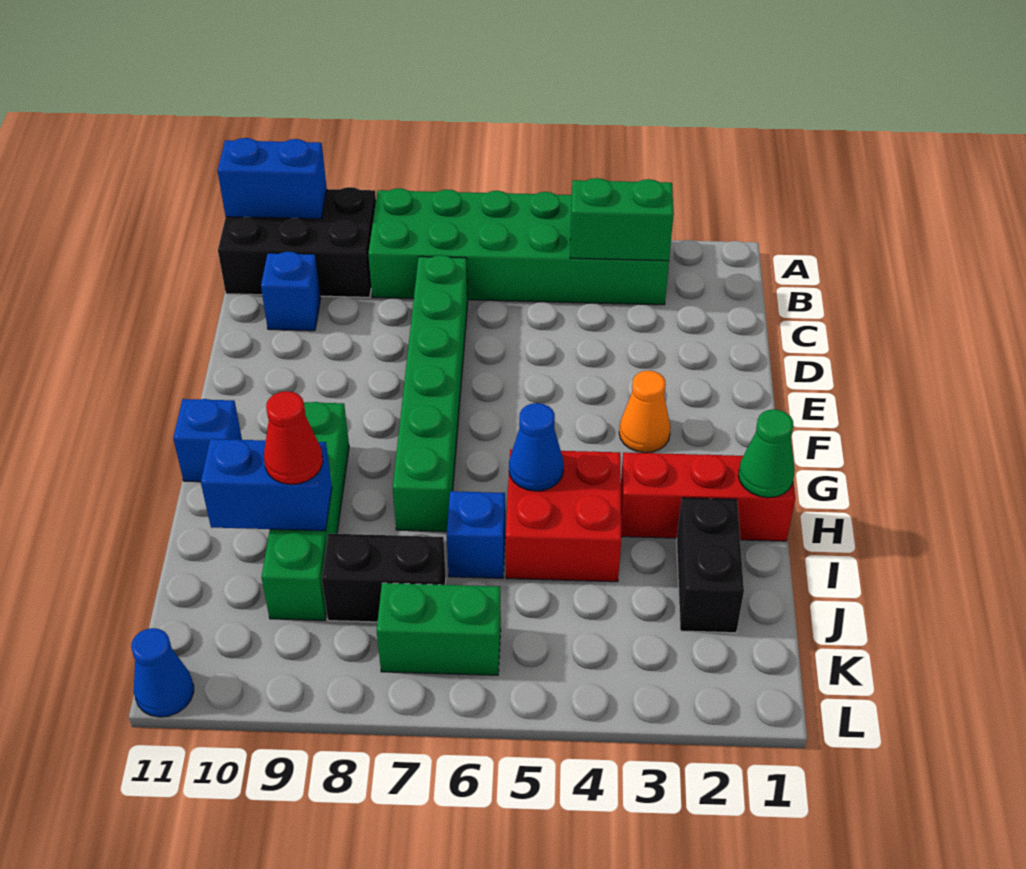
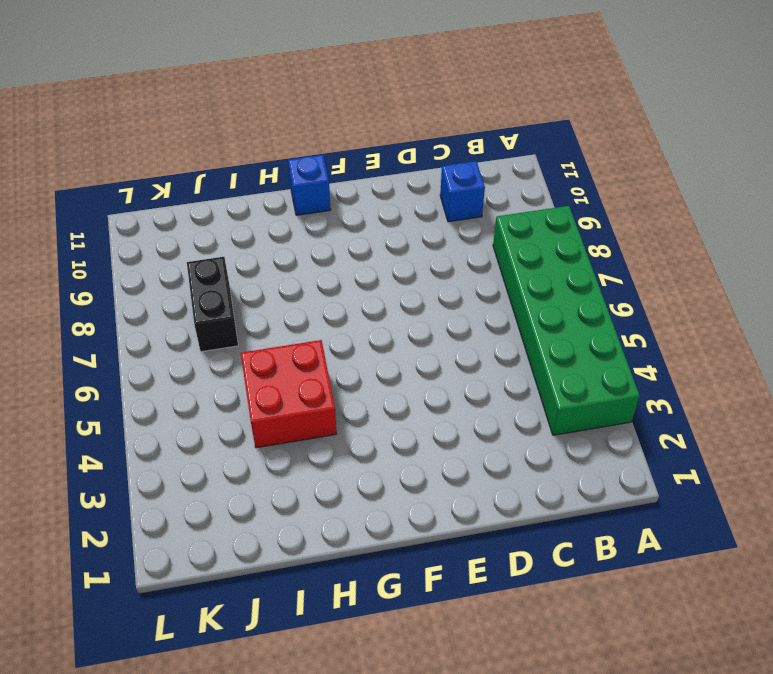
none -> black brick A9:B11 level 1
none -> green brick C7:H7 level 1
none -> orange cone F3 level 1

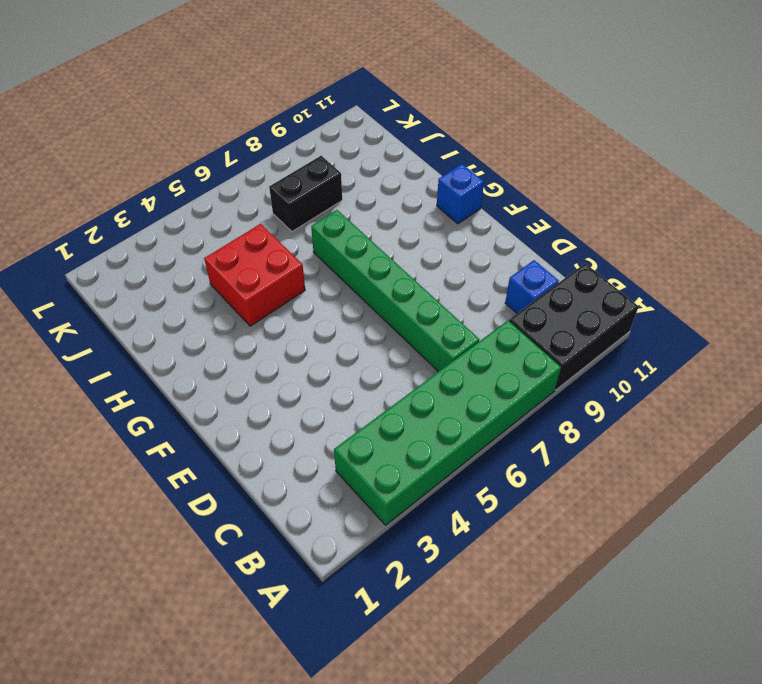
none -> orange cone F3 level 1
none -> green brick G9:J9 level 1
none -> red brick H1:H3 level 1

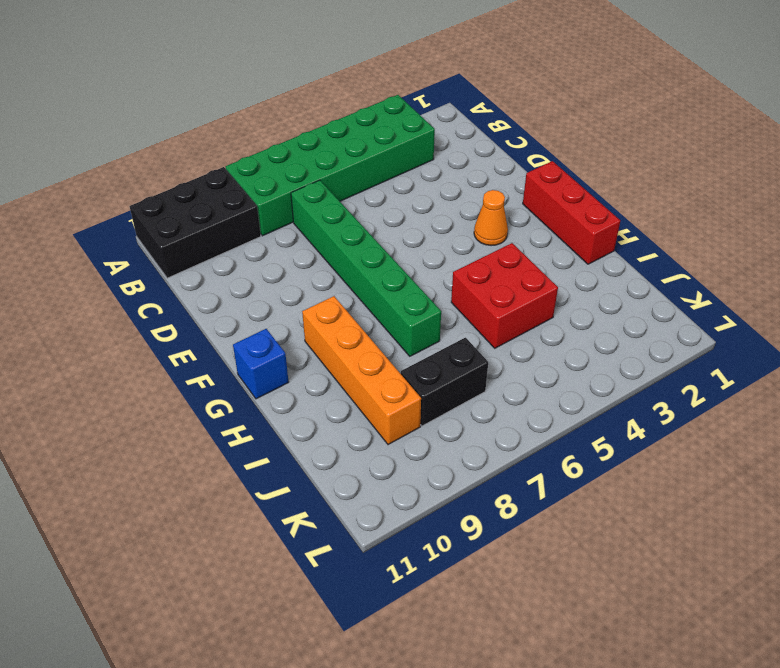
red brick F1:H1 level 1 -> red brick H1:H3 level 1
orange brick G9:J9 level 1 -> green brick G9:J9 level 1
none -> blue brick C10 level 1
none -> black brick I2:J2 level 1
none -> blue brick I6 level 1

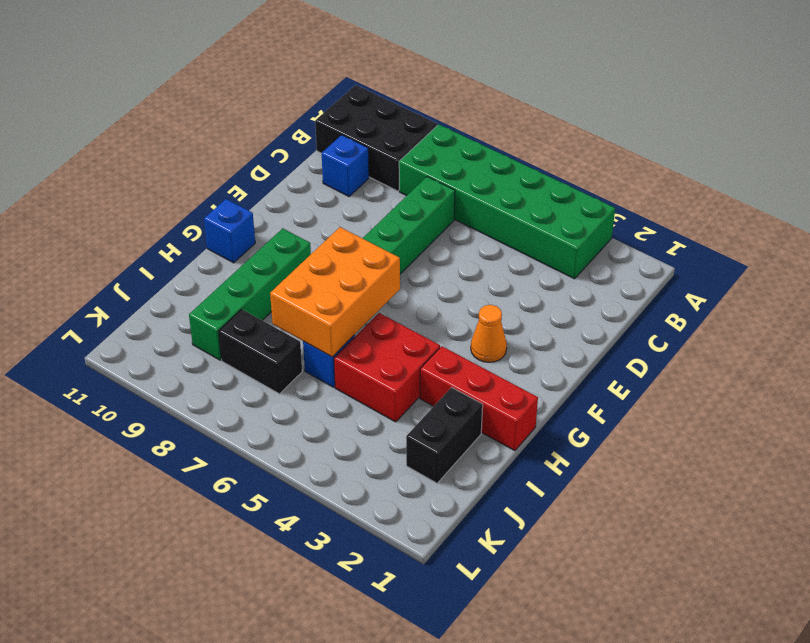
orange brick G6:I7 level 2 -> none
none -> green brick K6:K7 level 1
none -> blue cone L11 level 1
none -> blue brick A10:A11 level 2

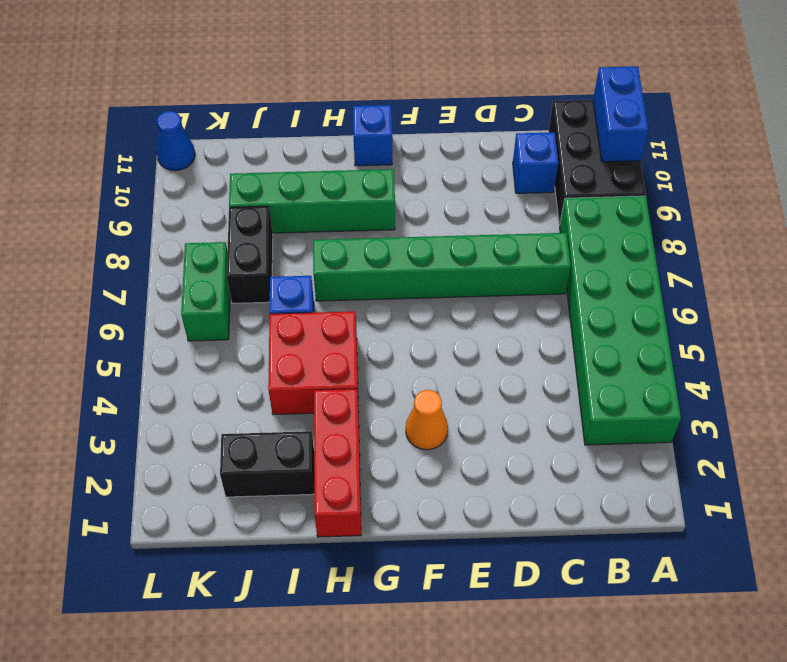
none -> green brick B3:B4 level 2
none -> green cone H1 level 2
none -> blue cone H5 level 2

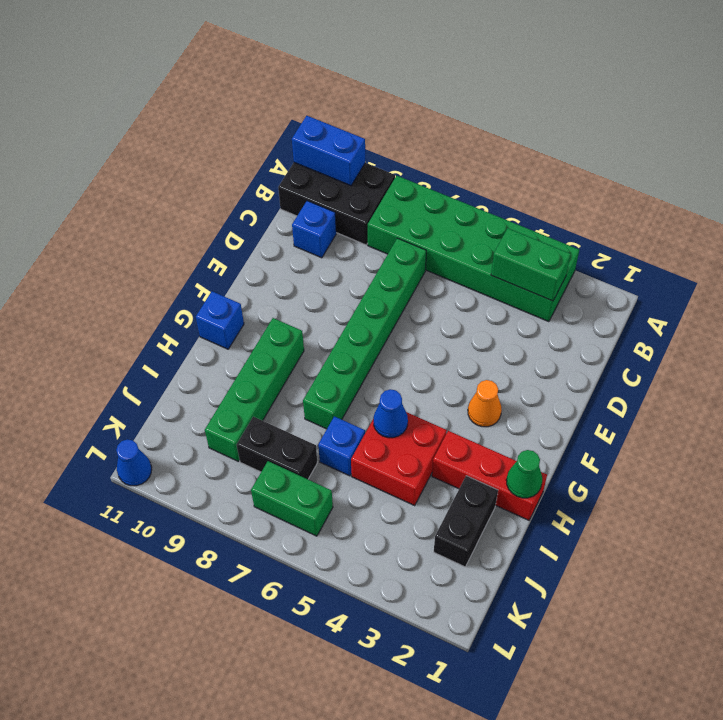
none -> blue brick I9:I10 level 2
none -> red cone I9 level 3

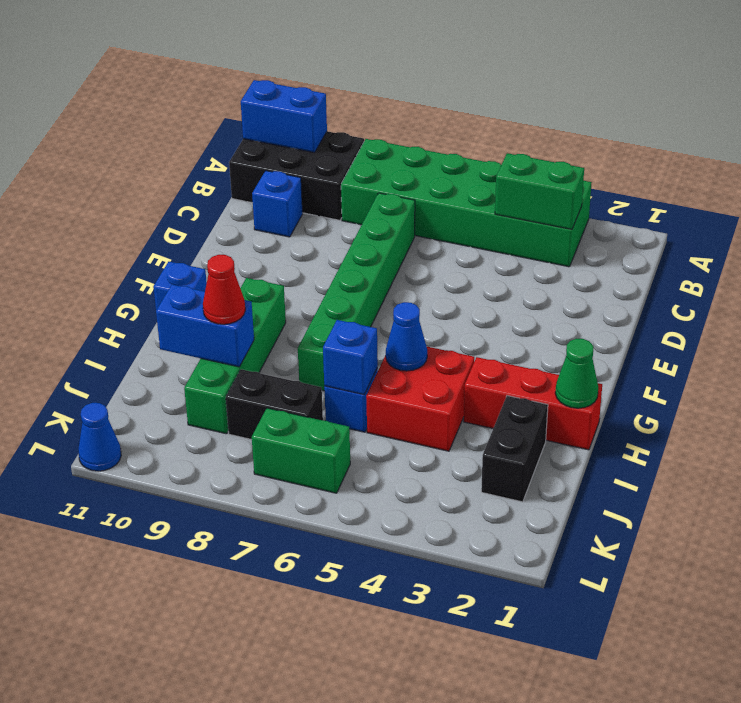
blue brick I6 level 2 -> none
none -> orange cone F3 level 1

